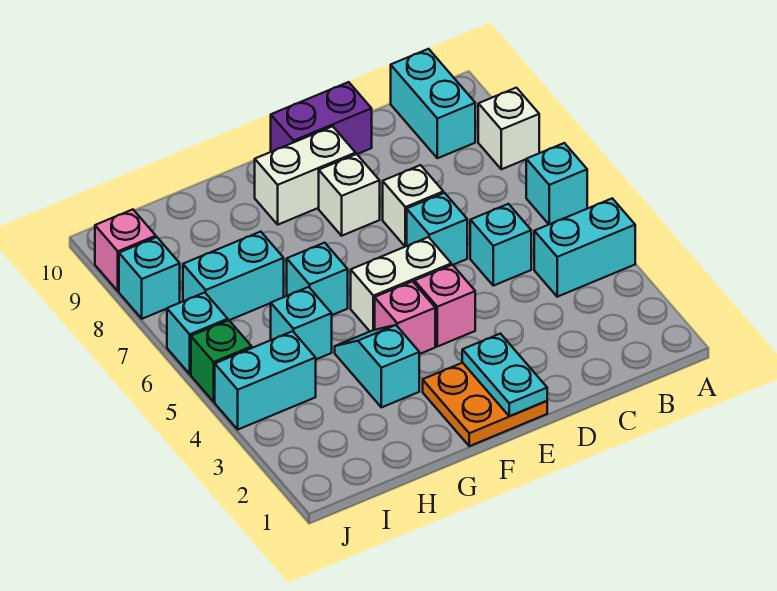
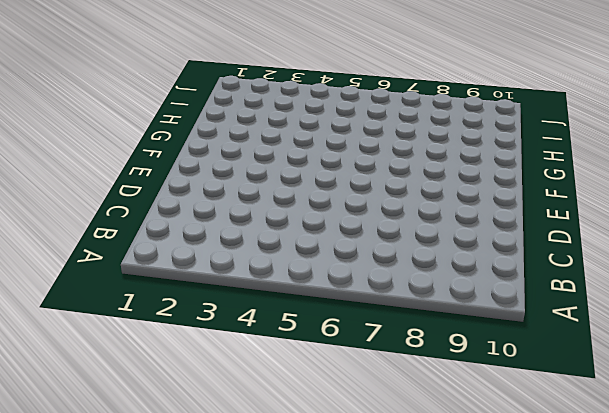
none -> cyan brick A4:B4 level 1
none -> cyan brick A6 level 1
none -> white brick A8 level 1

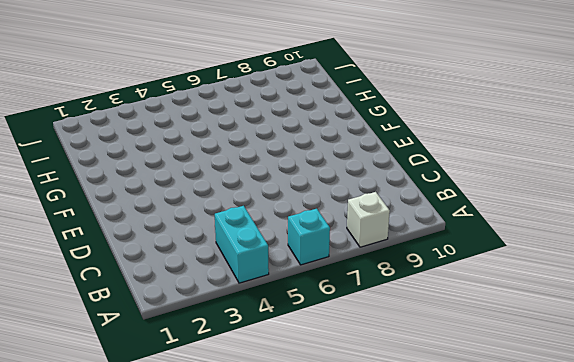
none -> cyan brick B9:B10 level 1
none -> cyan brick C5 level 1
none -> cyan brick D6 level 1

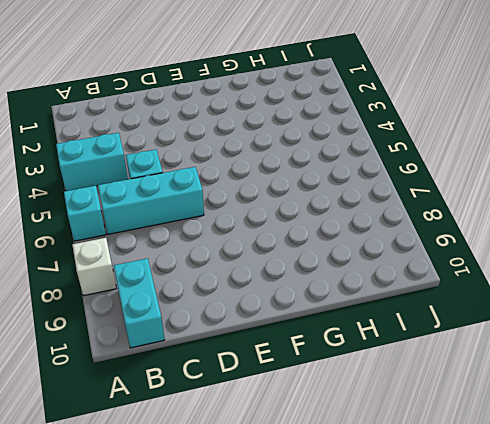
cyan brick B6:D6 level 1 -> cyan brick D6 level 1
none -> white brick D7 level 1
none -> purple brick D10:E10 level 1
none -> orange plate E1:F2 level 1

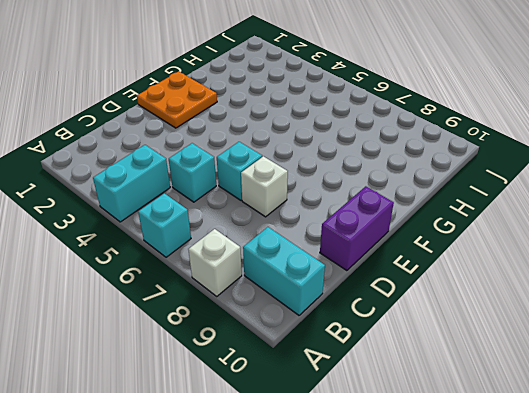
none -> pink brick E4 level 1
none -> white brick E5:F5 level 1
none -> white brick E8 level 1

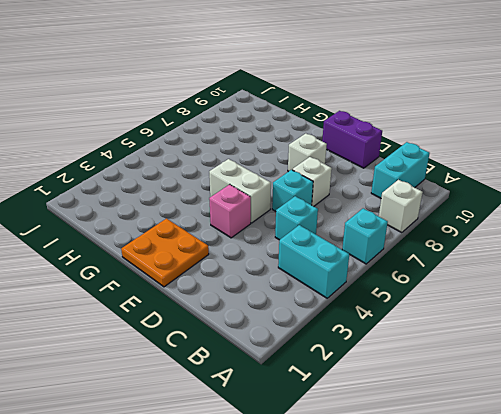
none -> white brick E9:F9 level 1
none -> pink brick F4 level 1
none -> cyan slope G3:G4 level 1 top 3

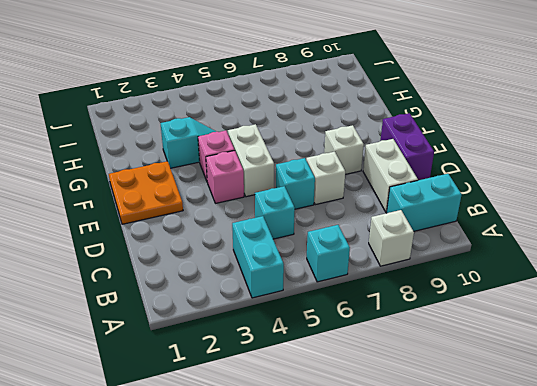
white brick C9:D9 level 1 -> white brick E9:F9 level 1
none -> cyan brick G6 level 1
none -> cyan brick H5 level 1
none -> cyan brick H7:I7 level 1

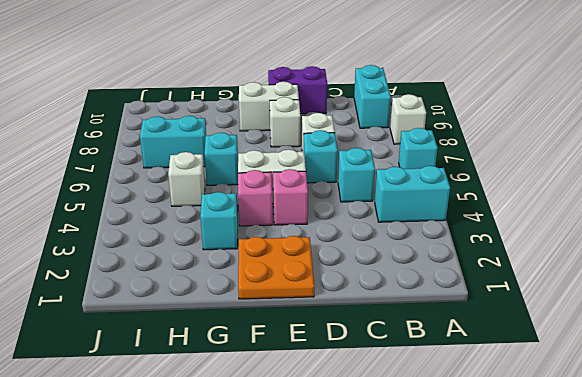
white brick H5 level 1 -> cyan brick H5 level 1
none -> cyan brick I4:J4 level 1
none -> green brick J5 level 1
none -> cyan brick J6 level 1

